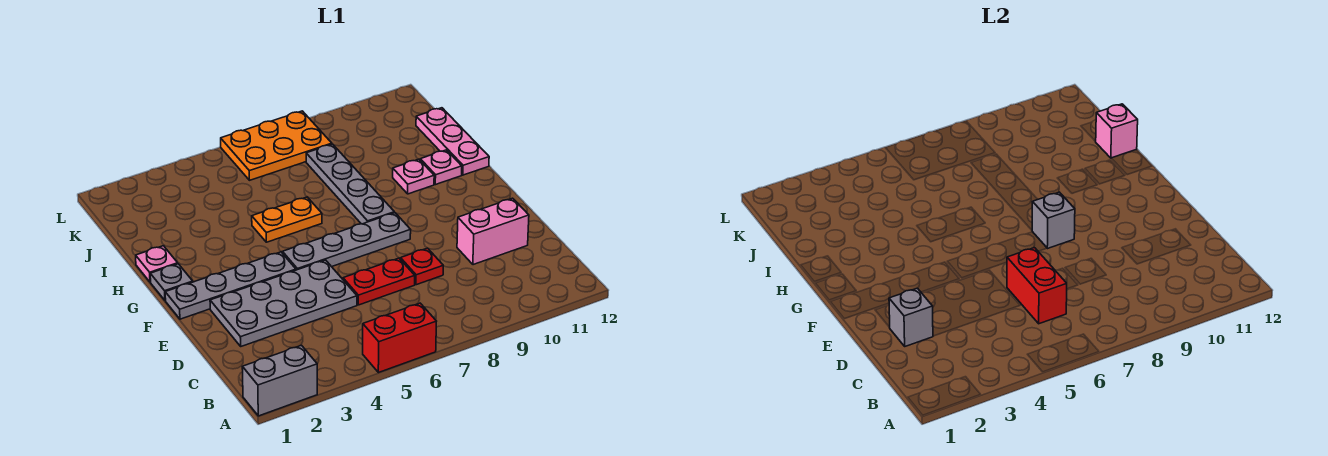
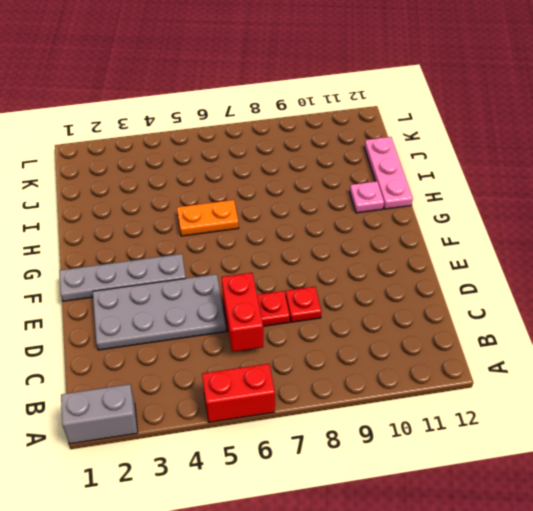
none -> pink brick D10:D11 level 1
none -> grey plate F5:F8 level 1
none -> grey plate G1 level 1

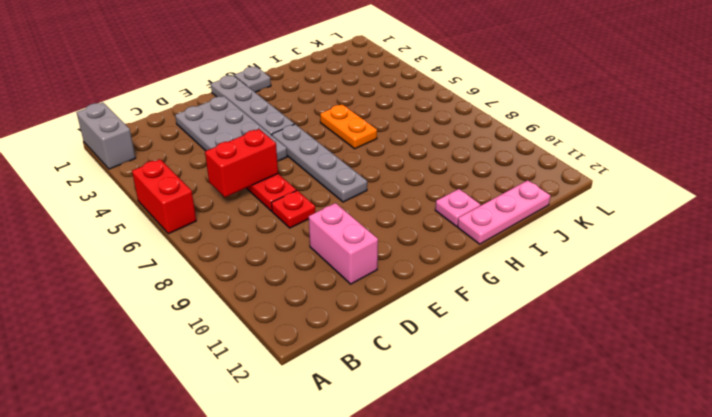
none -> grey plate G8:J8 level 1
none -> pink plate H1 level 1
none -> pink plate H10 level 1

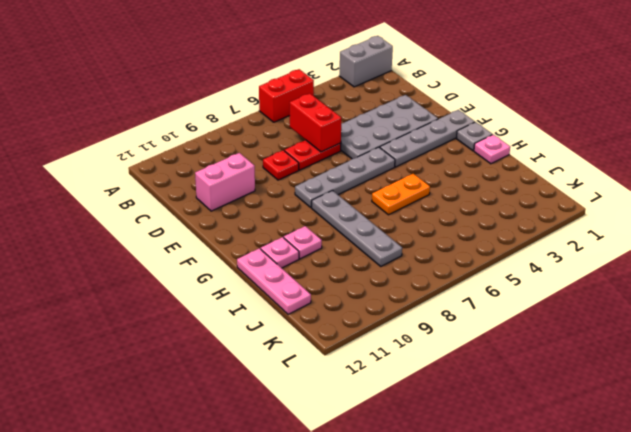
none -> orange plate K6:L8 level 1
none -> grey brick D2 level 2
none -> grey brick F8 level 2

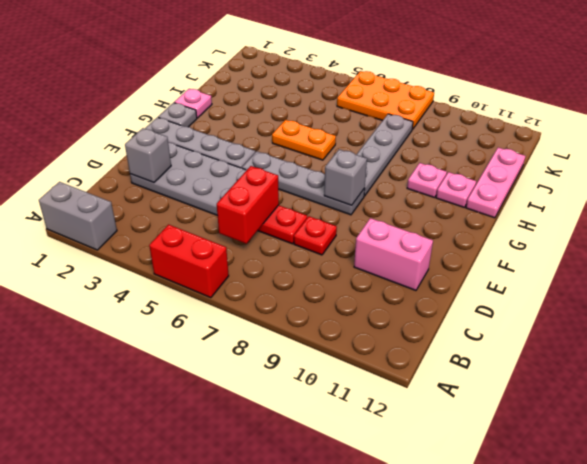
none -> pink brick I12 level 2

